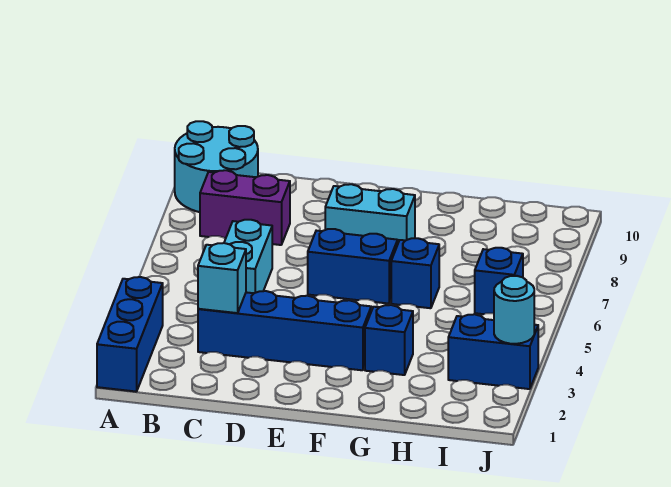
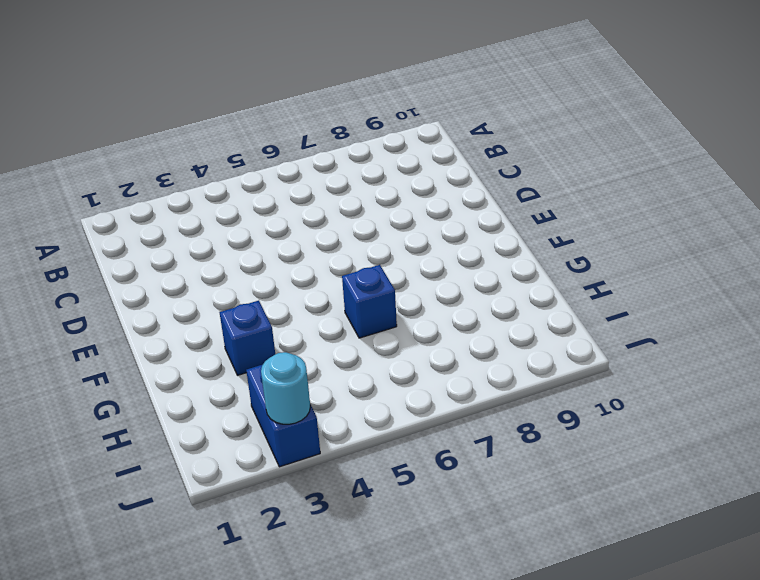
none -> blue brick A1:A3 level 1
none -> cyan round brick A9:B10 level 1
none -> purple brick B8:C8 level 1

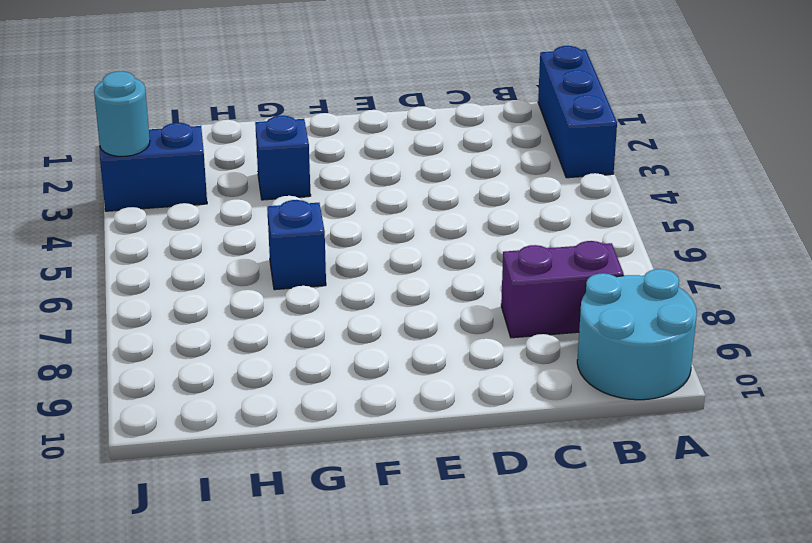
none -> blue brick C3:F3 level 1
none -> cyan brick C5:C6 level 1
none -> blue brick E6:F6 level 1

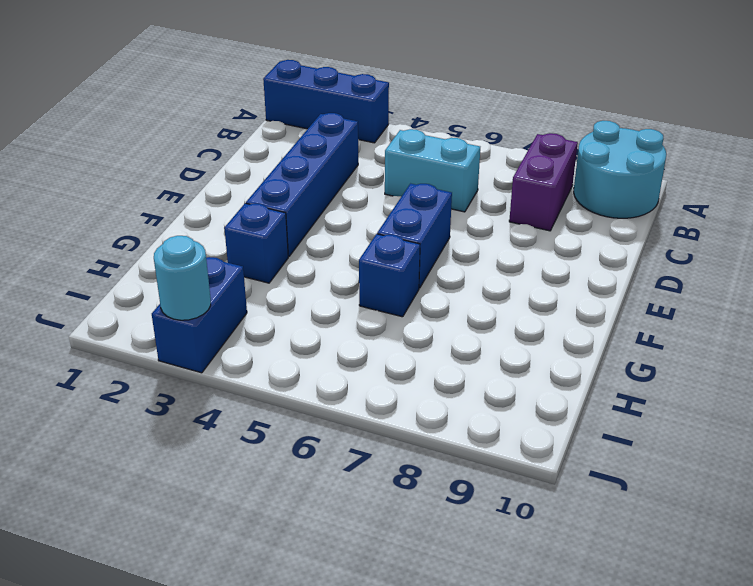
none -> cyan brick E8:F8 level 1
none -> blue brick I6 level 1
none -> cyan brick C3 level 2

